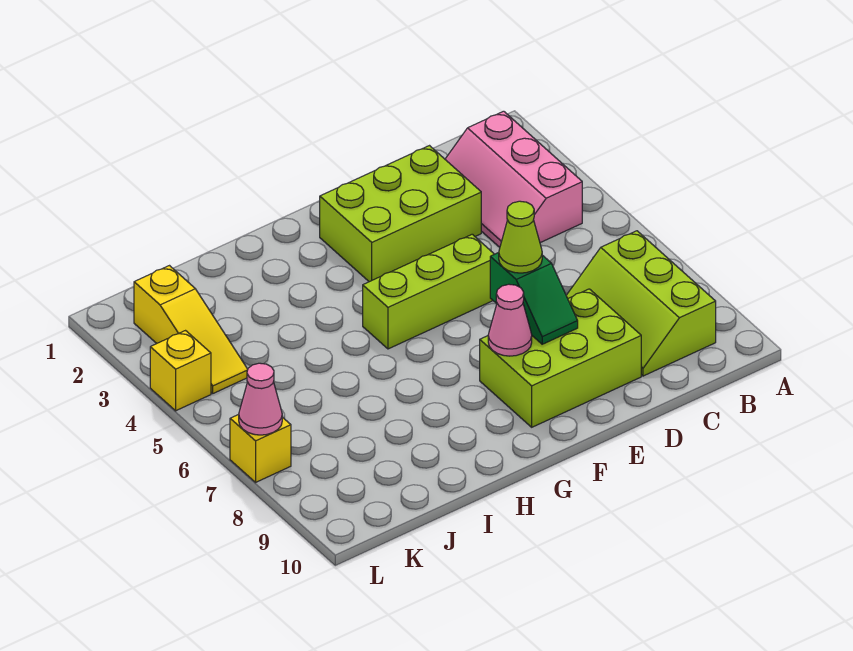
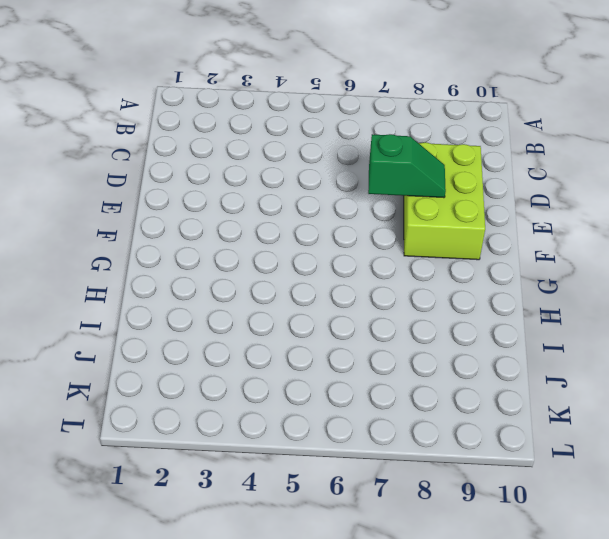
none -> pink slope B2:C4 level 1 top B
none -> lime slope B7:C9 level 1 top B
none -> lime brick D2:F3 level 1

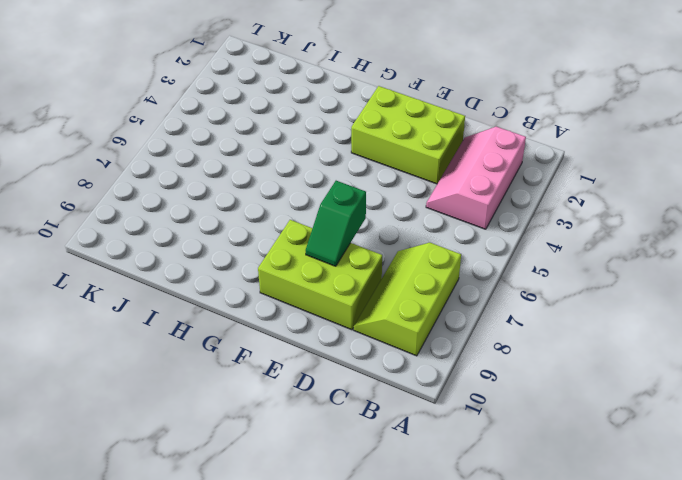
none -> lime brick E5:G5 level 1
none -> yellow slope K2:K4 level 1 top 2
none -> yellow brick L4 level 1

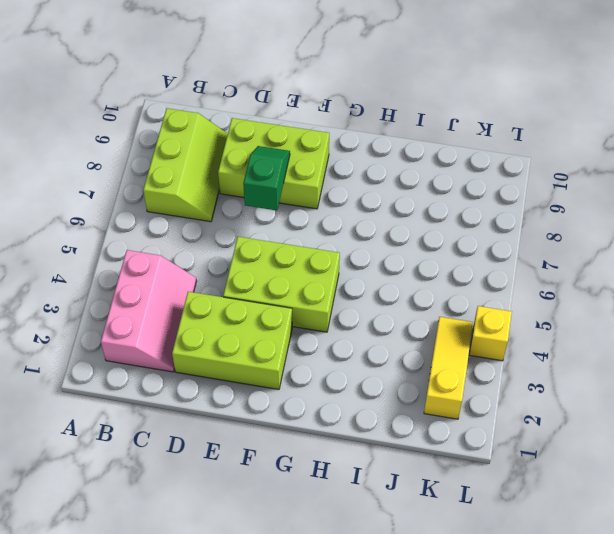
lime brick E4:G5 level 1 -> lime brick E5:G5 level 1
none -> yellow brick L7 level 1
none -> pink cone F8 level 2
none -> pink cone L7 level 2

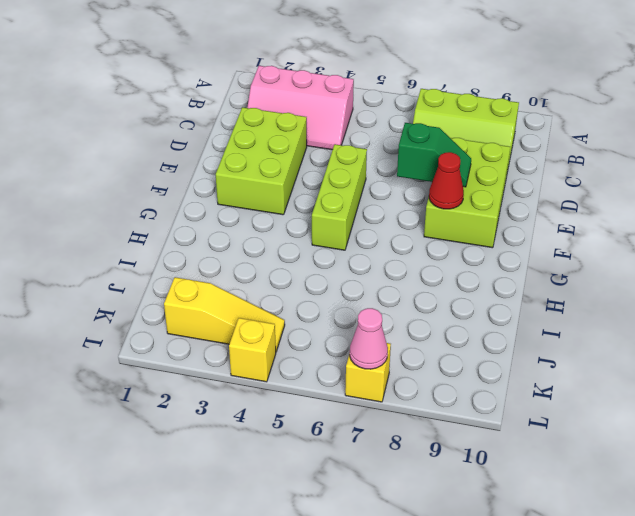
red cone F8 level 2 -> pink cone F8 level 2
none -> lime cone E7 level 3

